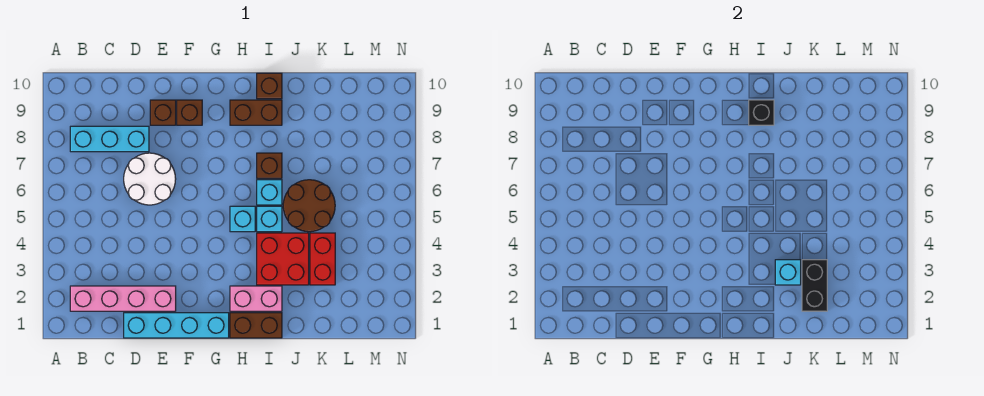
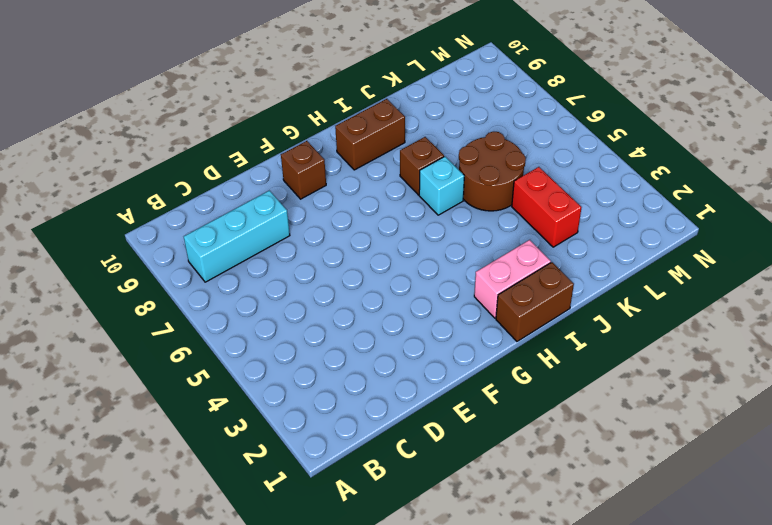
none -> pink brick B2:E2 level 1
none -> cyan brick D1:G1 level 1
none -> white round brick D6:E7 level 1

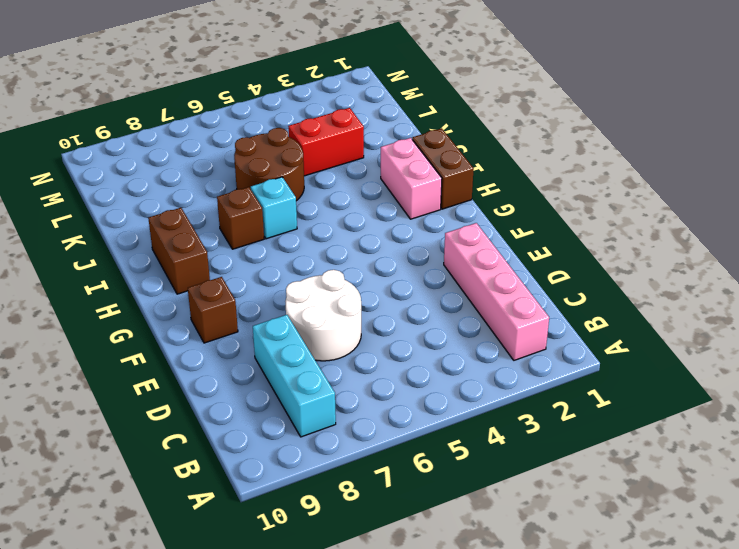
none -> cyan brick D1:G1 level 1
none -> brown brick E9 level 1
none -> cyan brick H5 level 1

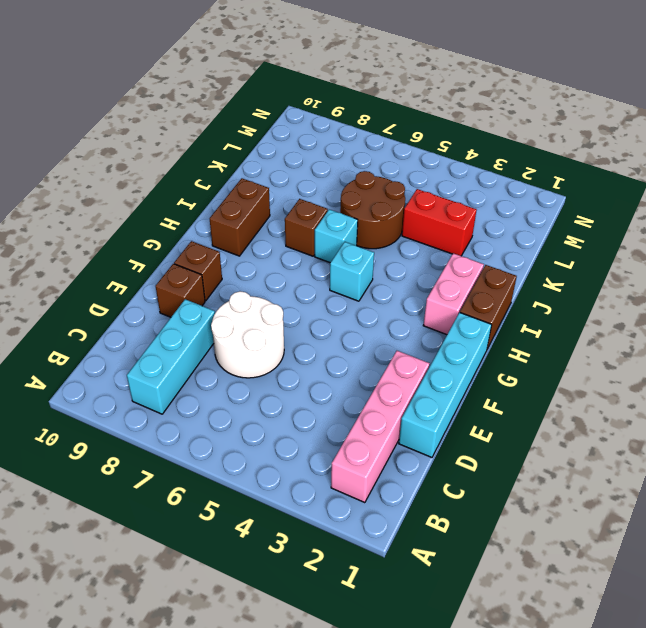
none -> red brick I3:J4 level 1
none -> cyan brick I5 level 1
none -> brown brick I10 level 1

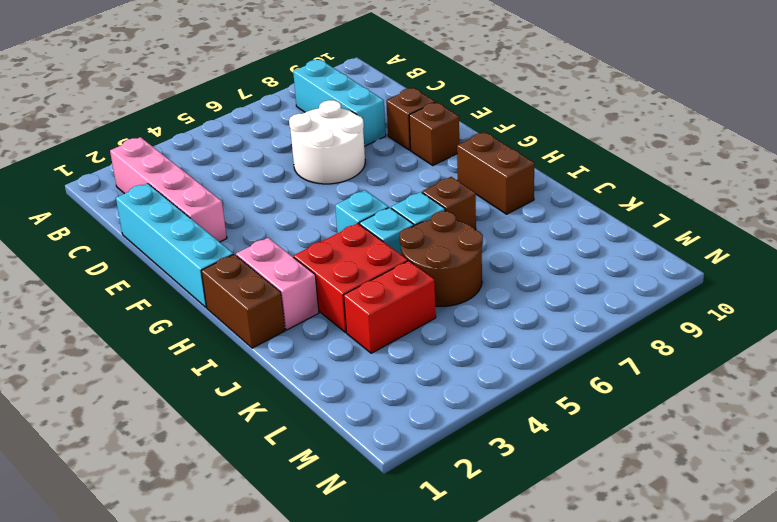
none -> brown brick I10 level 1
none -> black brick I9 level 2
none -> cyan brick J3 level 2

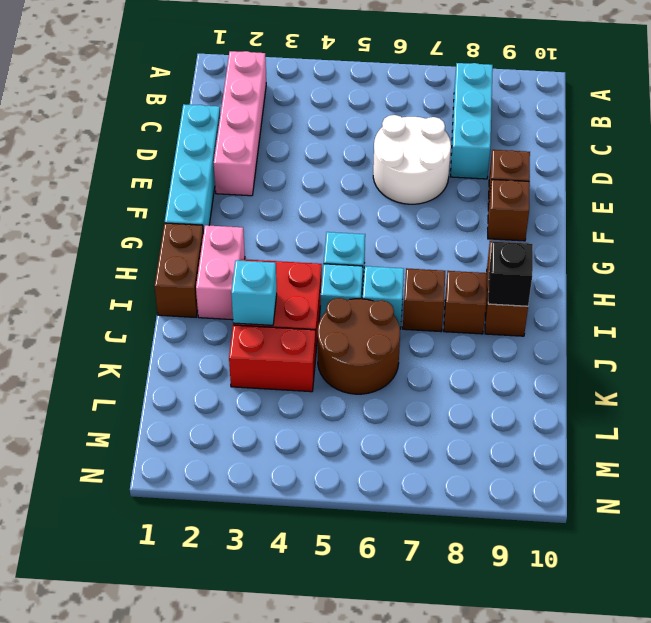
brown brick I8 level 1 -> brown brick I10 level 1
none -> black brick K2:K3 level 2

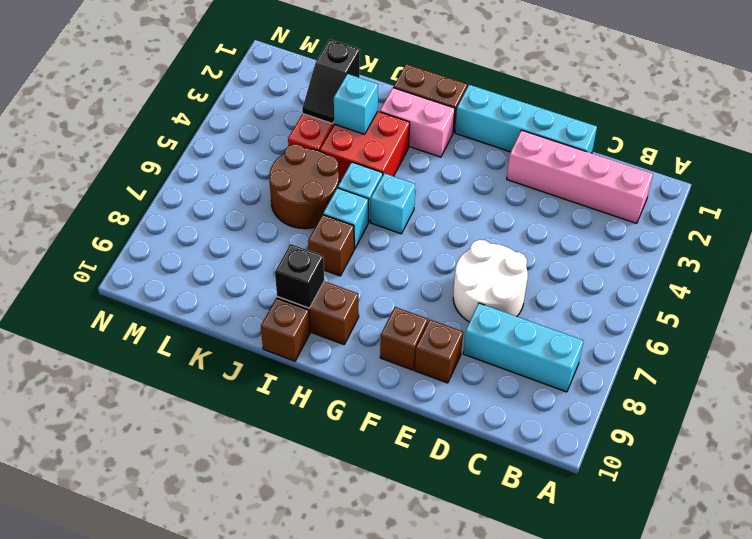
black slope K2:K3 level 2 top 2 -> black brick K2:K3 level 2

